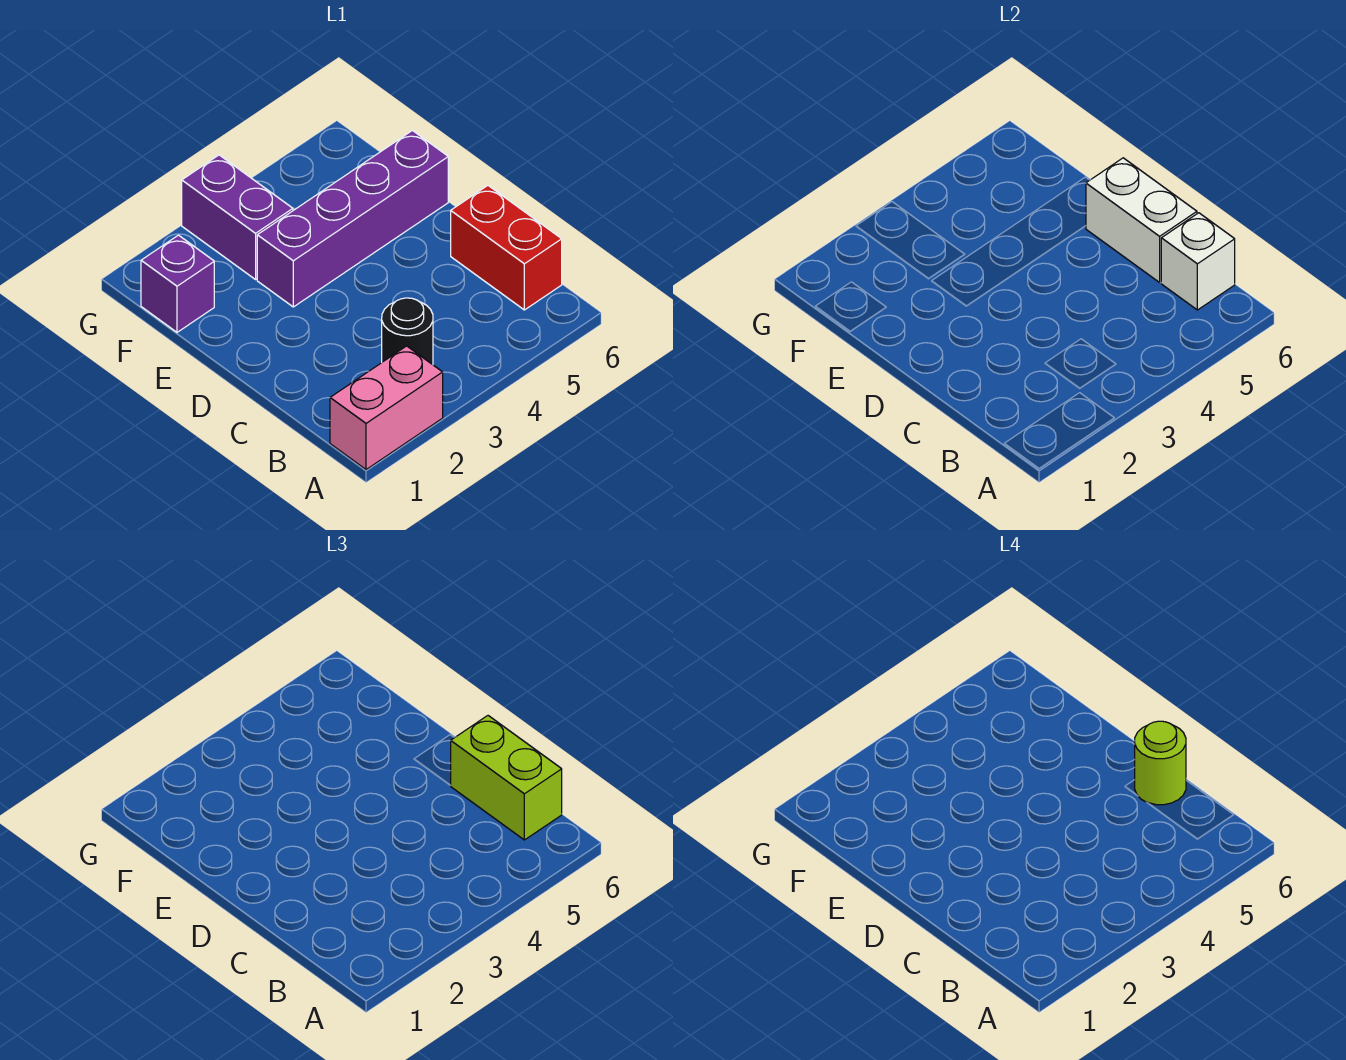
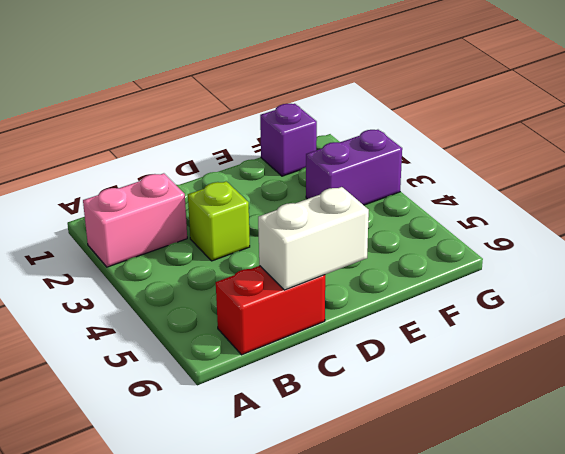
pink brick A2:B2 level 1 -> pink brick A1:A2 level 1
lime brick C3 level 1 -> none
none -> black round brick B3 level 1
none -> purple brick E3:E6 level 1

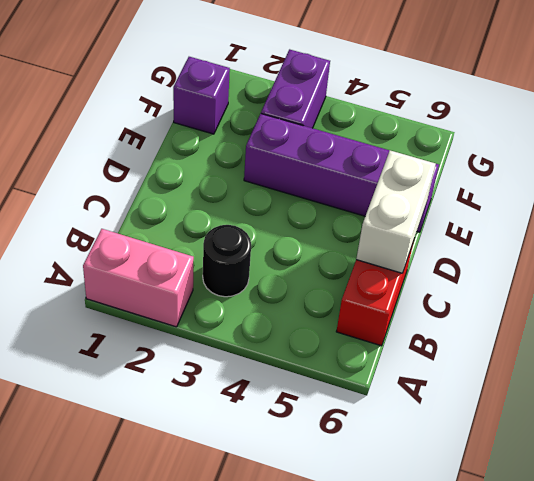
none -> white brick B6 level 2
none -> lime brick B6:C6 level 3

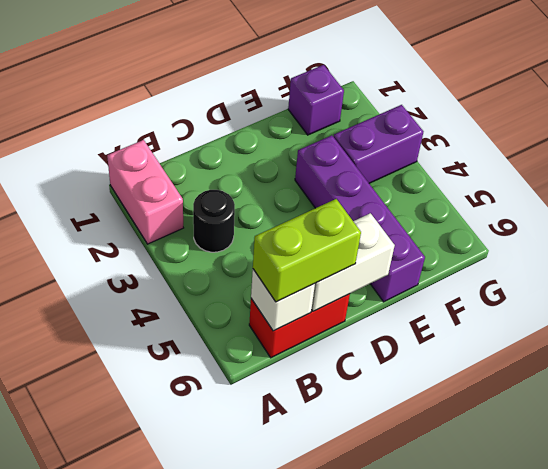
none -> lime round brick C6 level 4

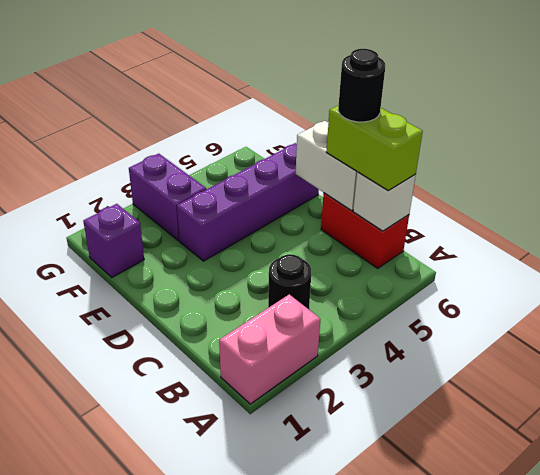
black round brick C6 level 4 -> lime round brick C6 level 4

